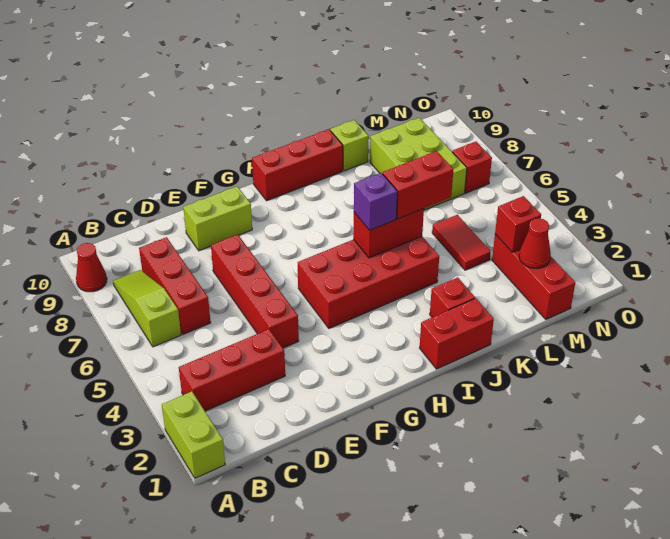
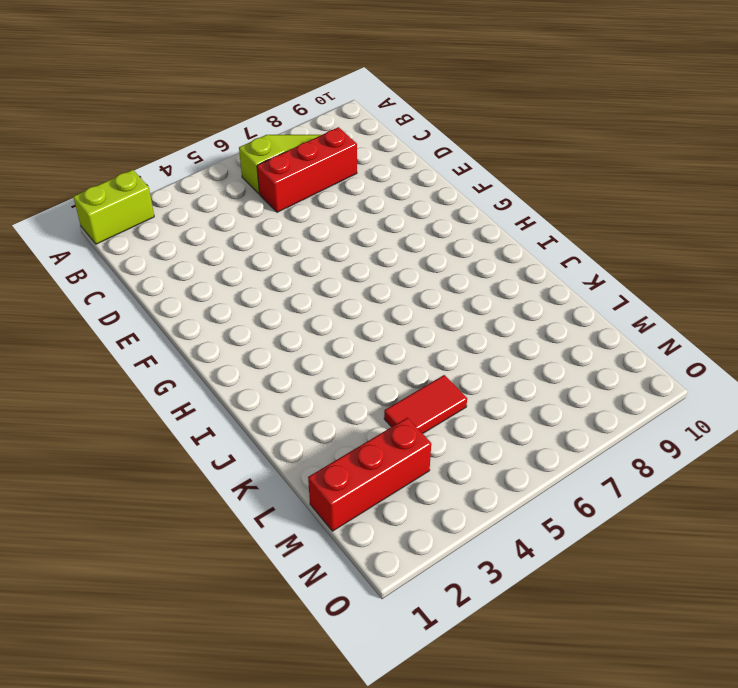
none -> red cone A9 level 1
none -> red brick B3:D3 level 1
none -> red brick E4:E7 level 1

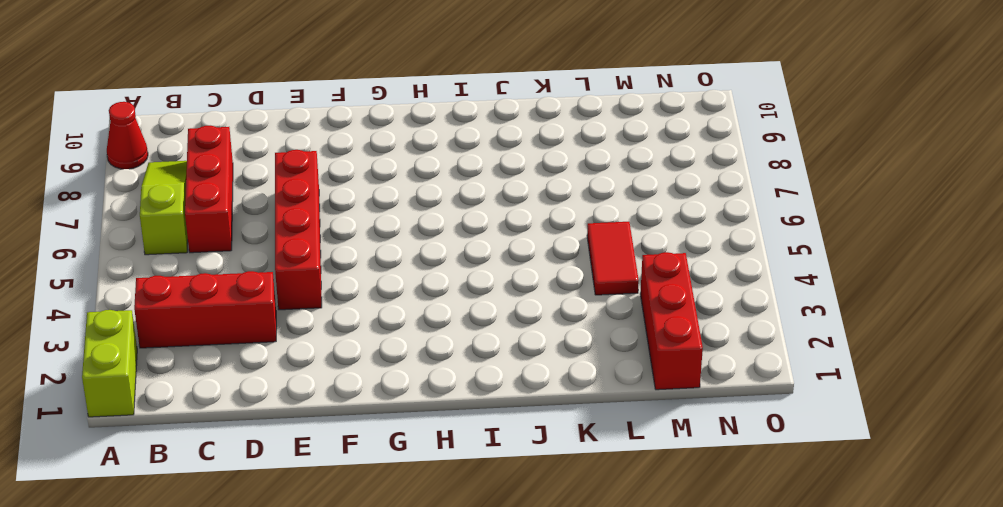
none -> lime brick E9:F9 level 1
none -> red brick G4:J5 level 1
none -> red brick H10:J10 level 1

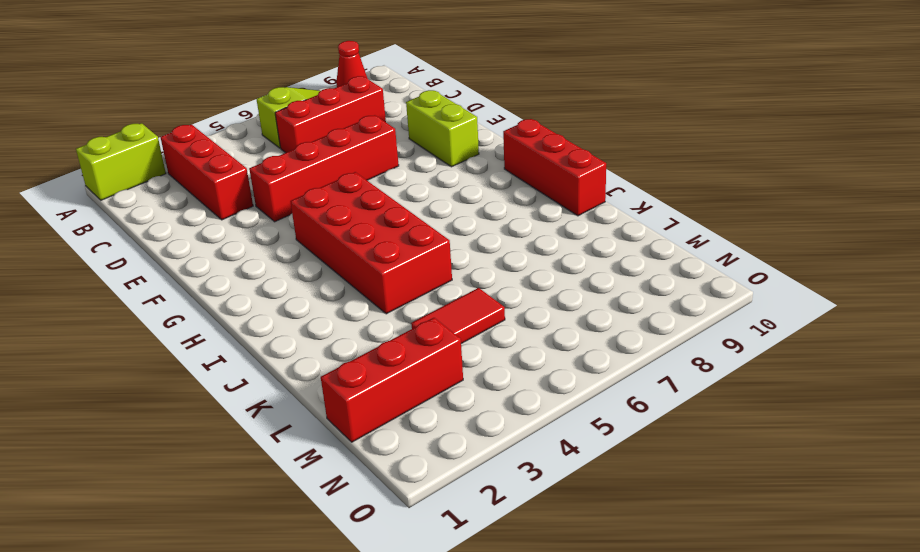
none -> red brick I1:J1 level 1
none -> red brick J2 level 1
none -> lime brick K10 level 1

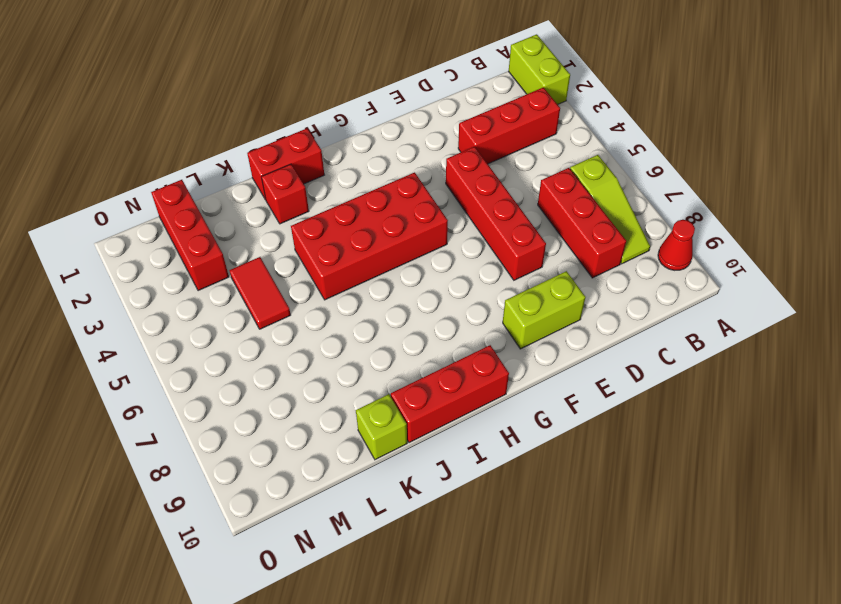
none -> lime brick L7:M9 level 1
none -> red brick N7 level 1
none -> red brick I5:J5 level 2

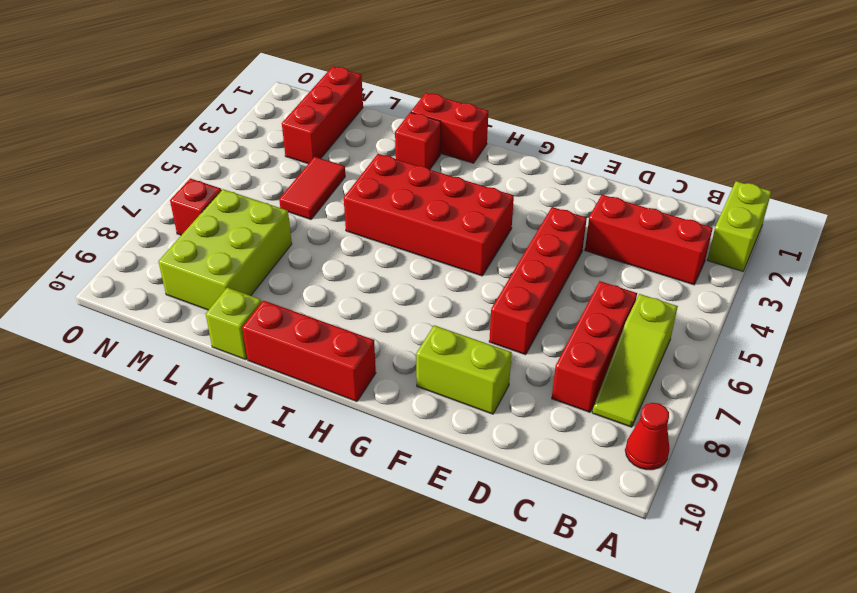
none -> red brick I5:J5 level 2
none -> red cone M2 level 2
none -> red brick M3 level 2

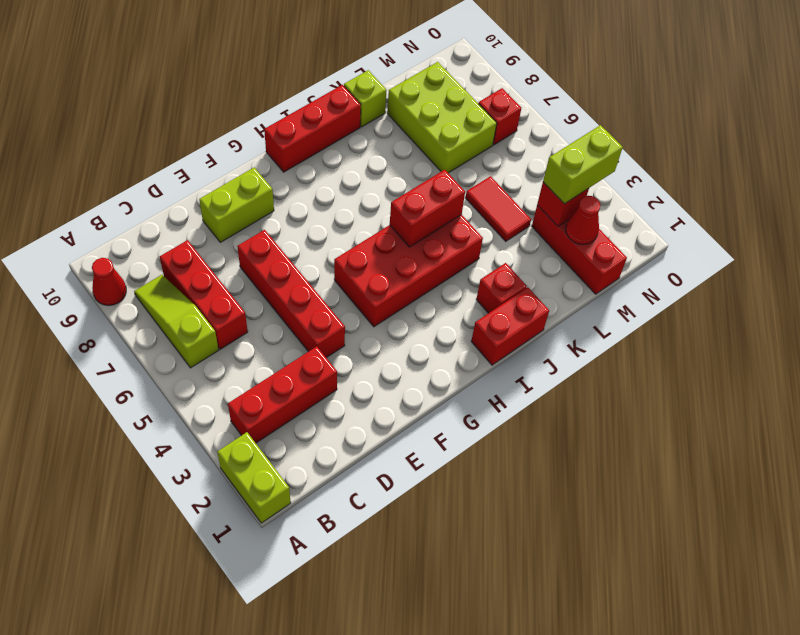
lime brick M3:N3 level 3 -> none
none -> purple brick I5 level 3
none -> red brick J5:K5 level 3

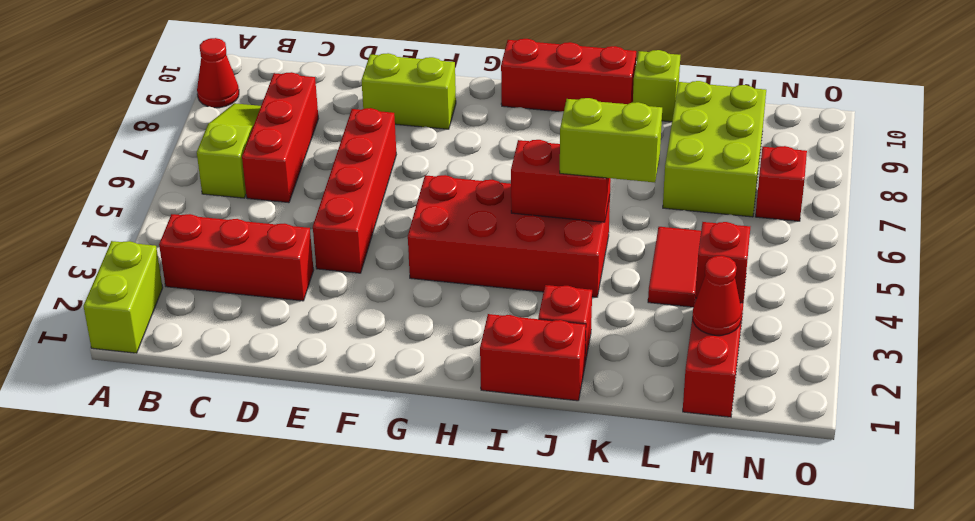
lime brick J5:K5 level 3 -> red brick J5:K5 level 3
none -> purple brick I5 level 3

